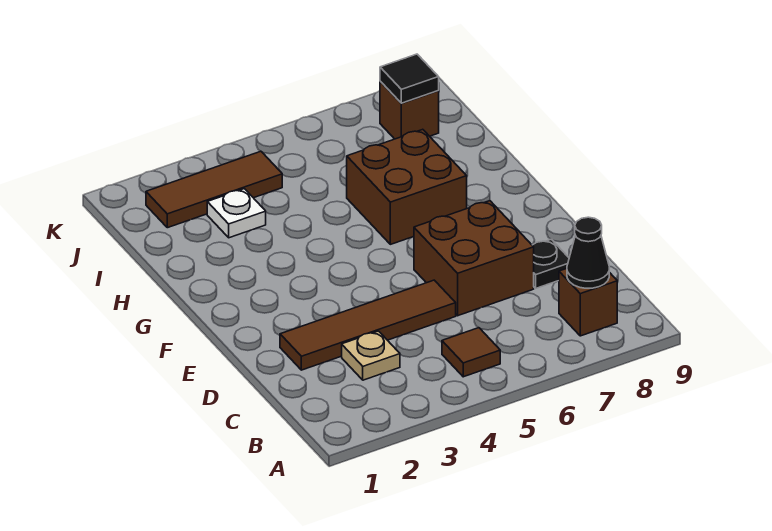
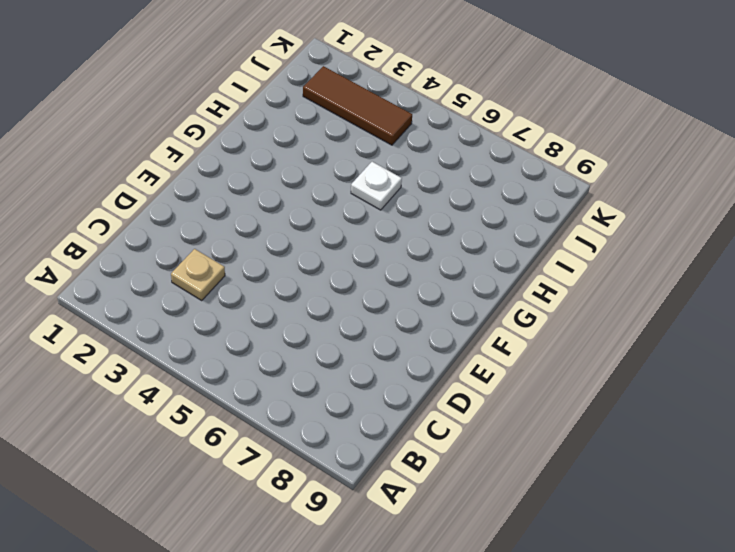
white plate H5 level 1 -> white plate I3 level 1
none -> brown tile B5 level 1
none -> brown brick B8 level 1
none -> brown tile D2:D5 level 1

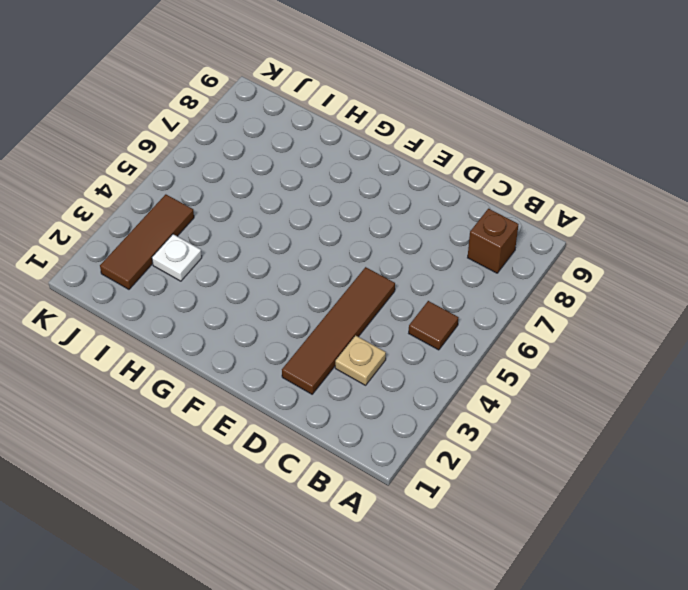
none -> brown brick D6:E7 level 1
none -> black plate D8 level 1
none -> brown brick G6:H7 level 1

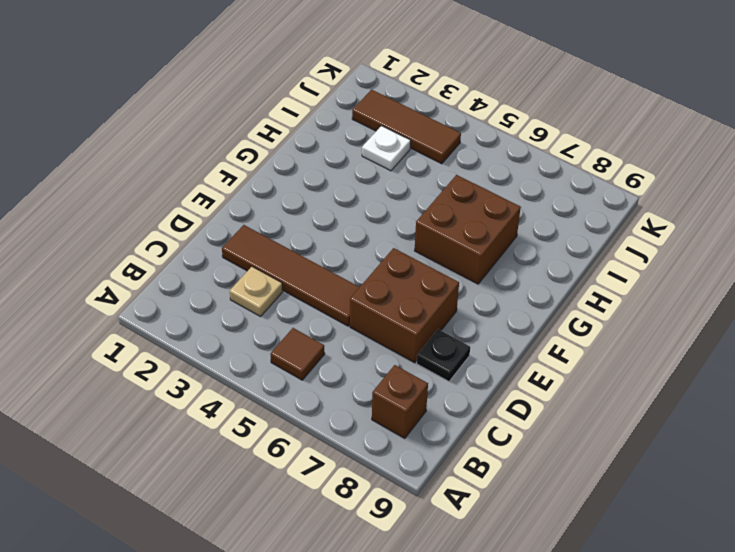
none -> brown brick J8 level 1
none -> black cone B8 level 2
none -> black tile J8 level 2

